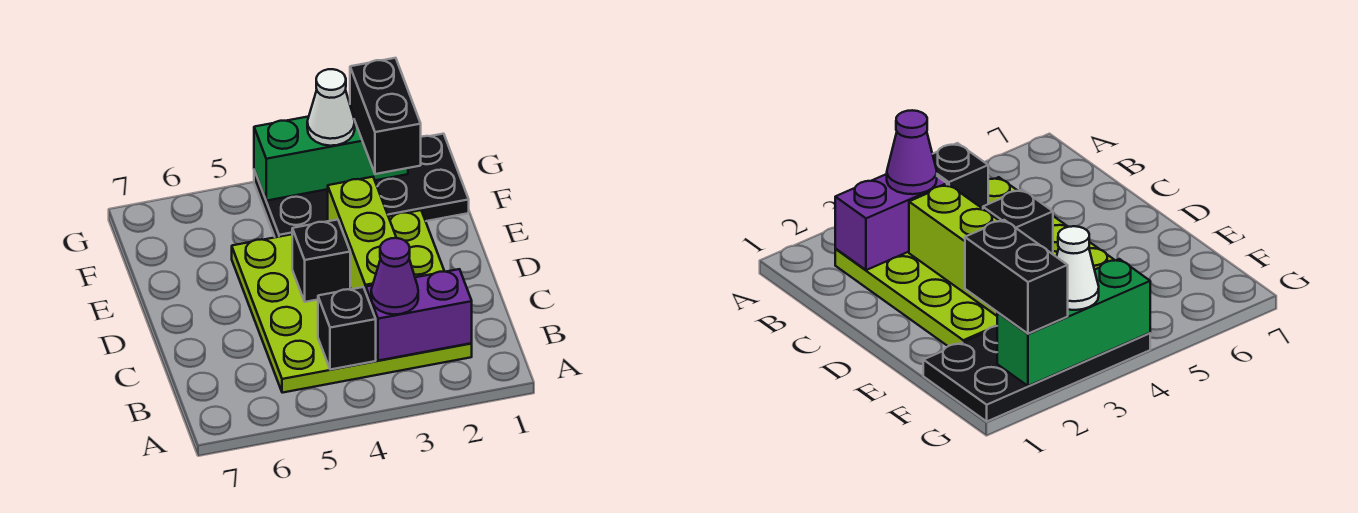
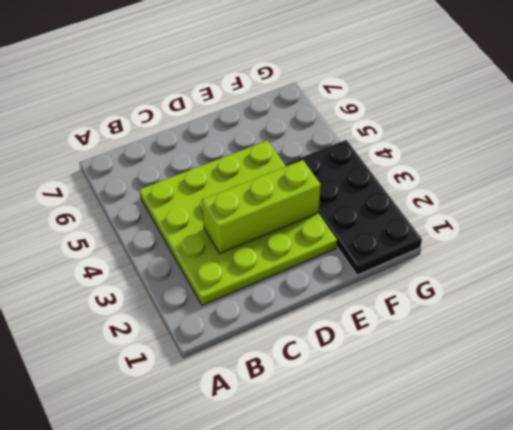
none -> purple brick B2:B3 level 2
none -> black brick B4 level 2

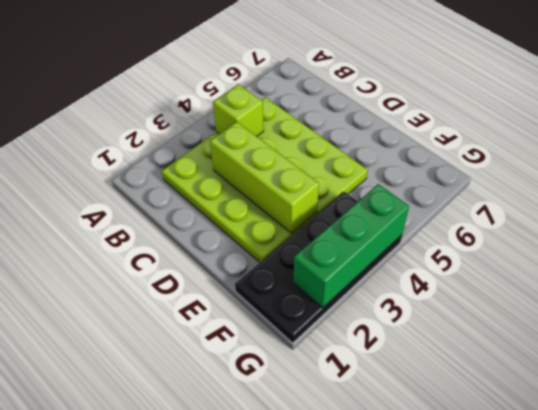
lime brick B4 level 2 -> black brick B4 level 2
none -> purple brick B2:B3 level 2
none -> black brick D4 level 2

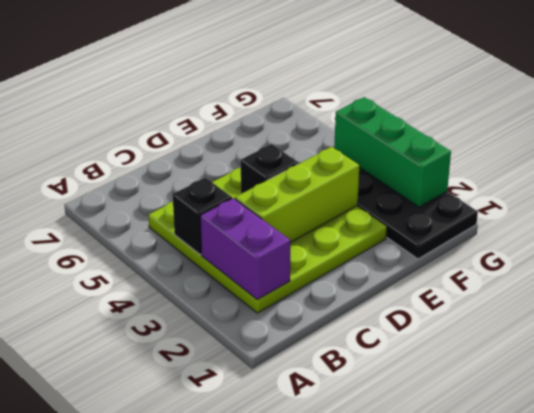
none -> purple cone B3 level 3
none -> black brick F2:G2 level 3

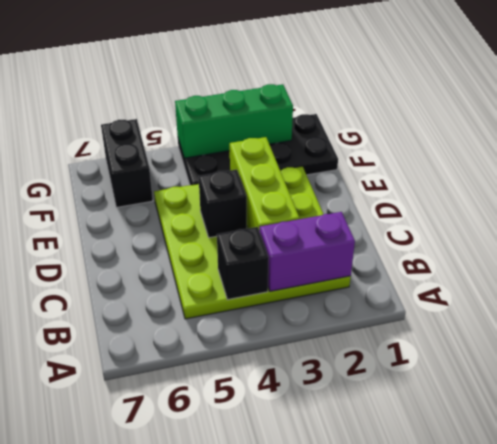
black brick F6:G6 level 1 -> black brick F2:G2 level 3
none -> purple cone B3 level 3
none -> white cone G3 level 3

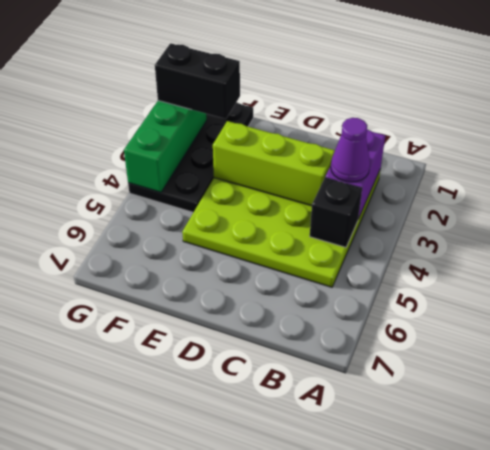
none -> black brick D4 level 2
none -> white cone G3 level 3

